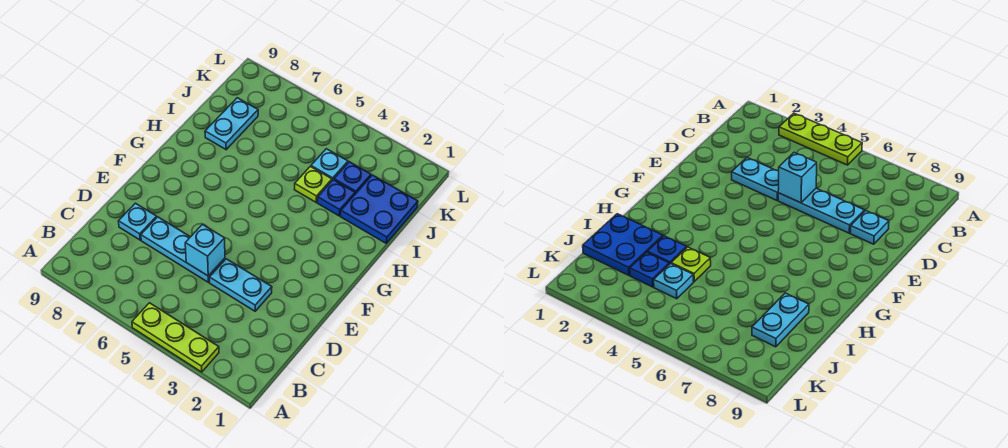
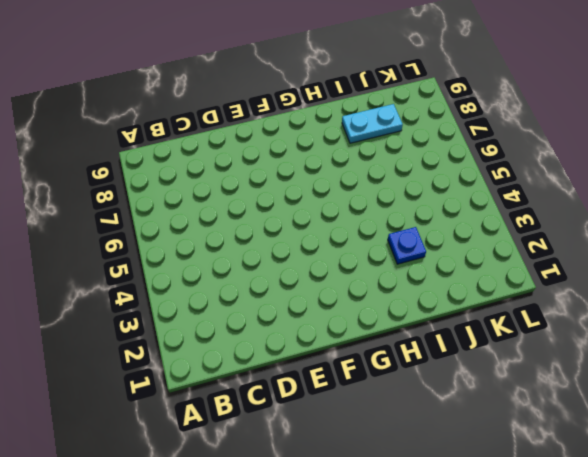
none -> lime plate A3:A5 level 1
none -> cyan plate D3:D4 level 1

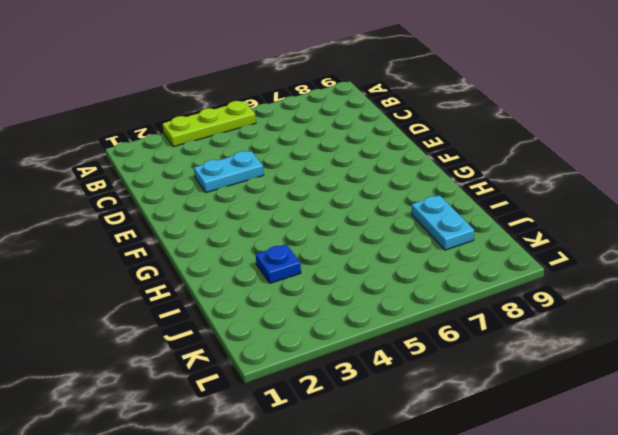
none -> cyan plate D5:D7 level 1
none -> cyan plate D8 level 1

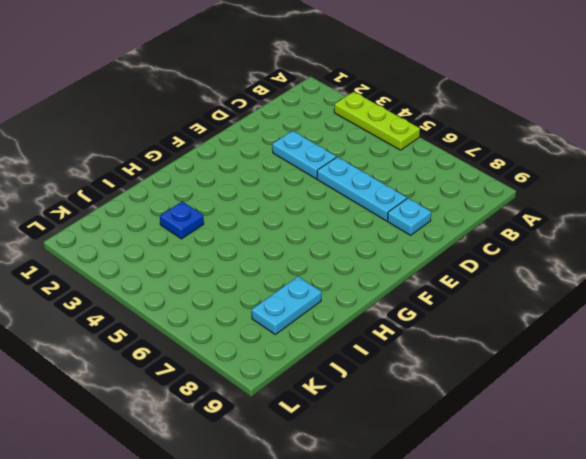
none -> blue plate I1:J2 level 1
none -> lime plate I4 level 1

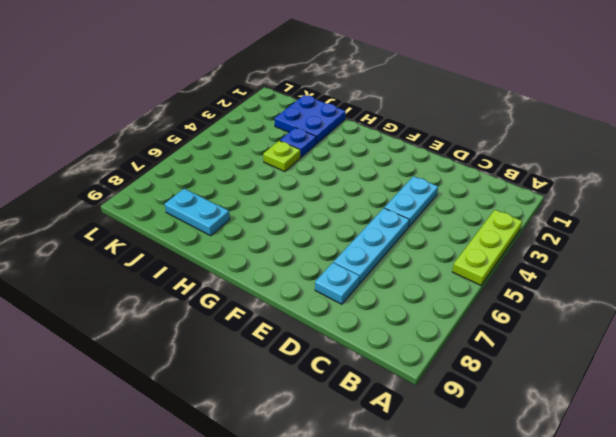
none -> blue plate J3 level 1
none -> cyan plate J4 level 1

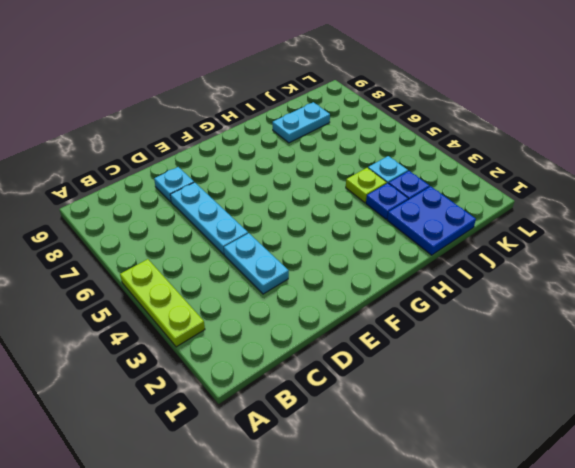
none -> cyan brick D5 level 2

